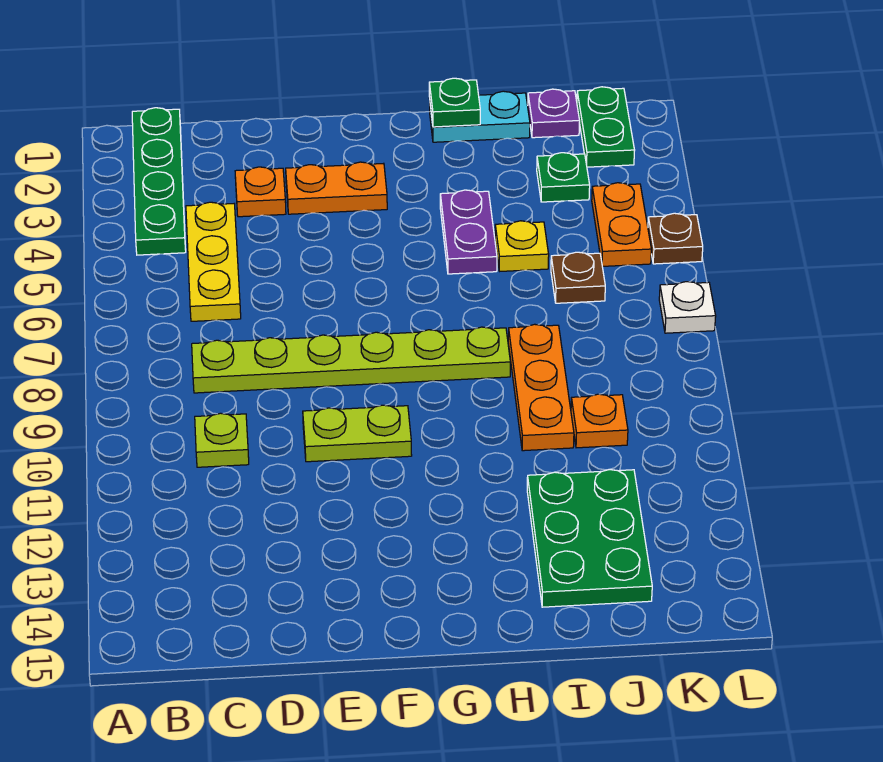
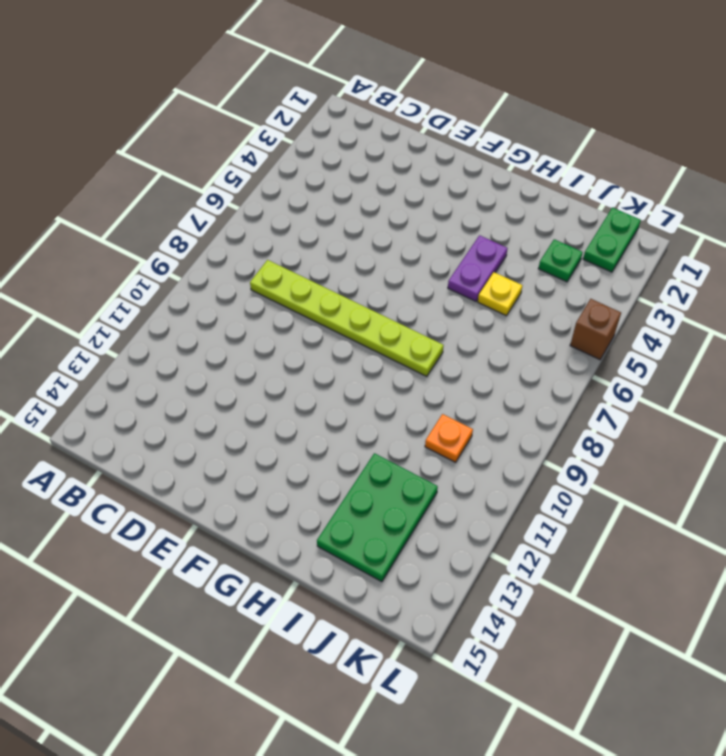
brown brick L5 level 1 -> brown plate L5 level 1
none -> green plate B1:B4 level 1
none -> yellow plate C4:C6 level 1
none -> lime plate C10 level 1

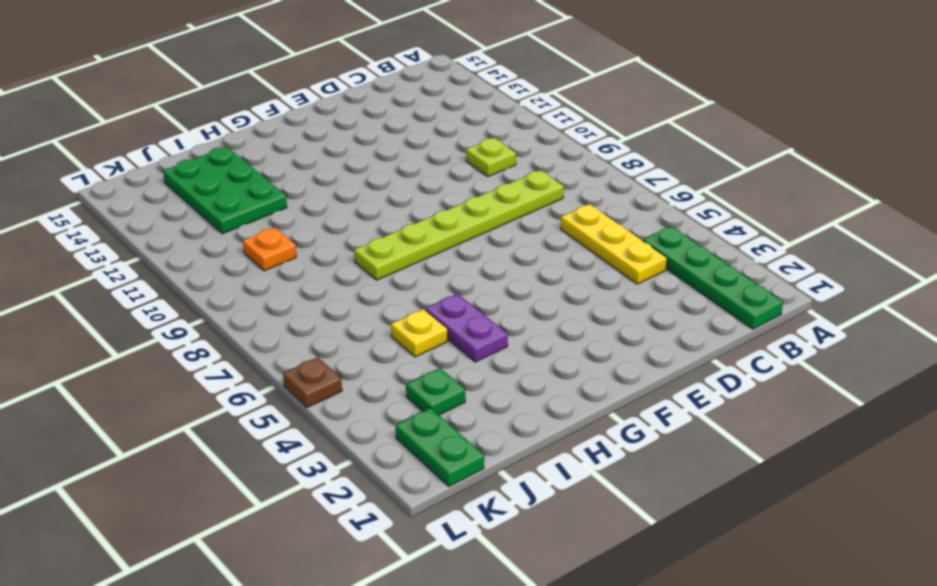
none -> orange plate D3 level 1
none -> orange plate E3:F3 level 1
none -> lime plate E10:F10 level 1

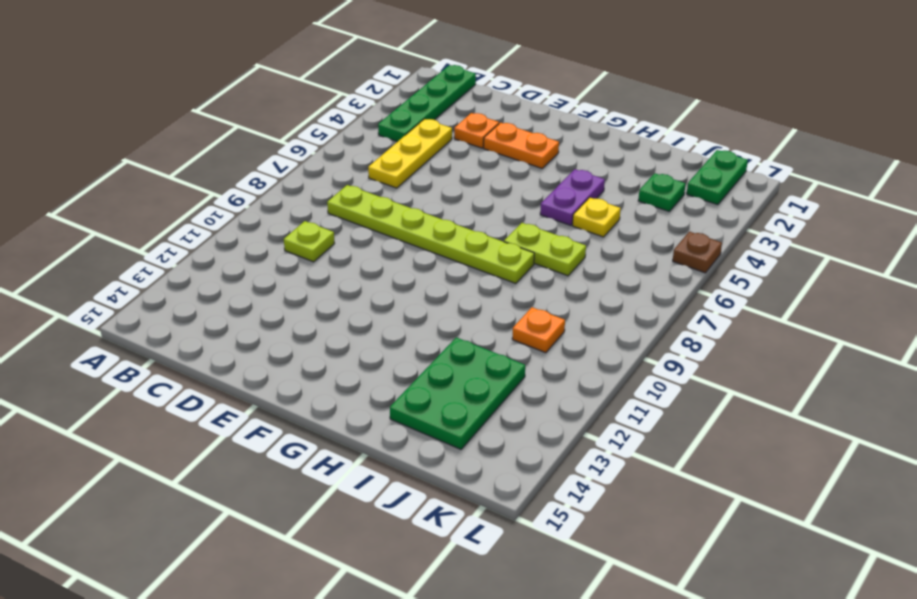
lime plate H7:I7 level 1 -> lime plate E10:F10 level 1
none -> cyan plate H1:I1 level 1
none -> orange plate I8:I10 level 1
none -> purple plate J1 level 1

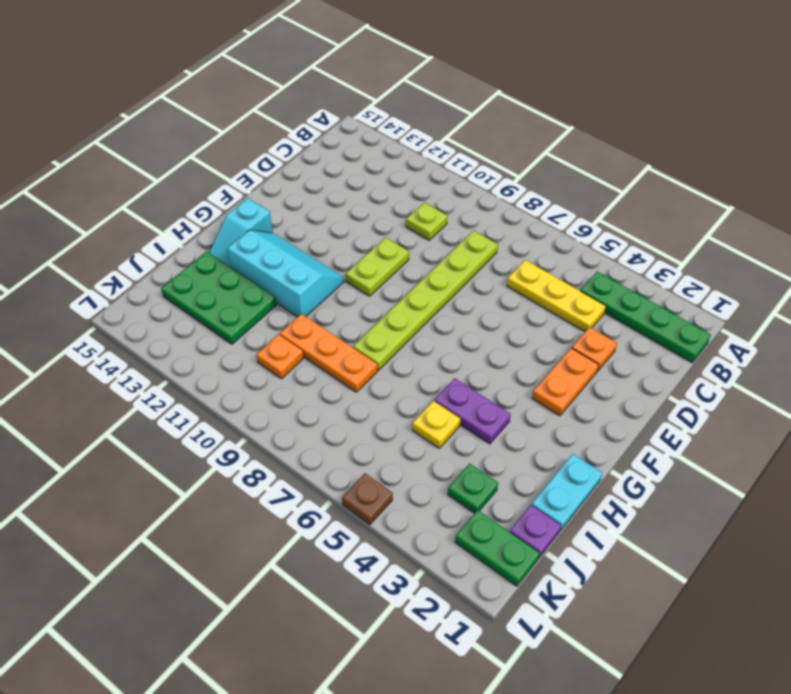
cyan slope G11:H13 level 1 top H -> none
cyan slope G14:H14 level 1 top G -> none
none -> brown plate J6 level 1
none -> orange plate K4:K5 level 1
none -> white plate L7 level 1

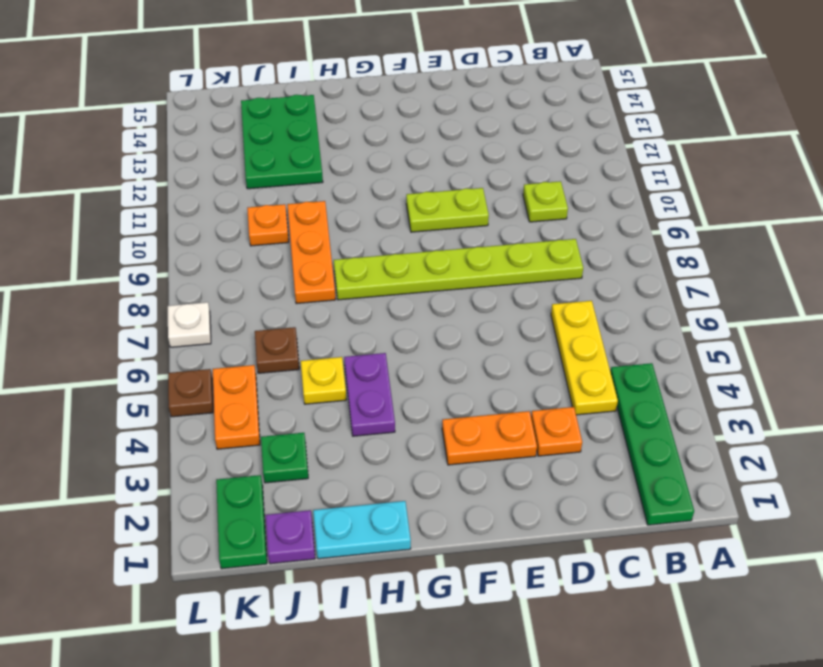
none -> green plate H1 level 2

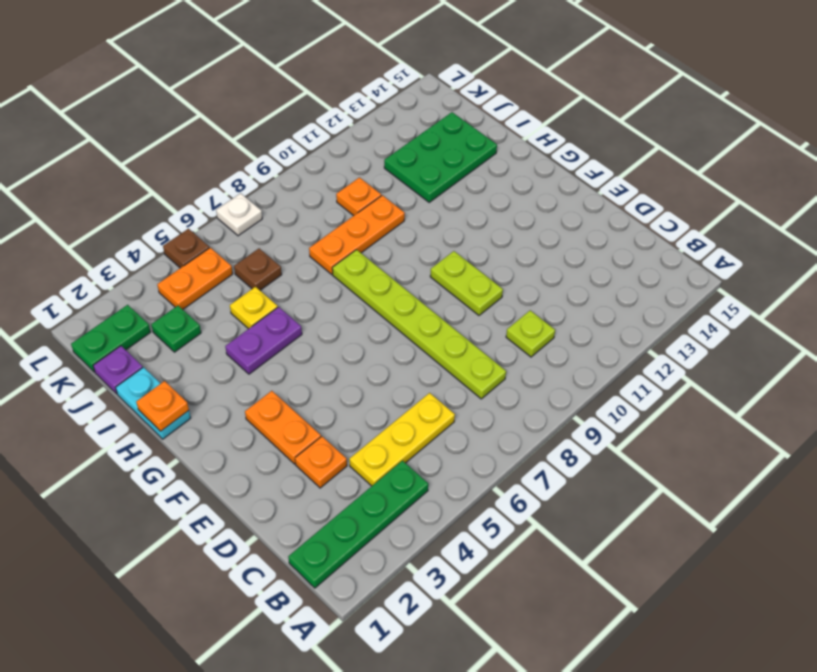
orange plate H1 level 2 -> green plate H1 level 2

